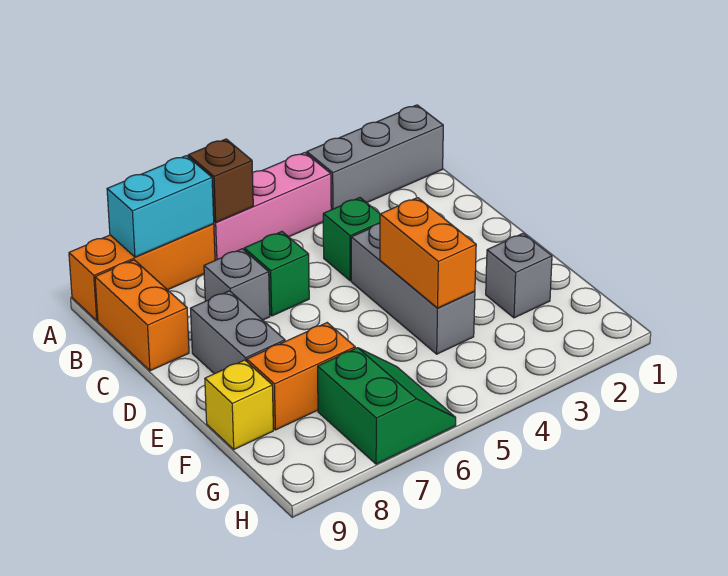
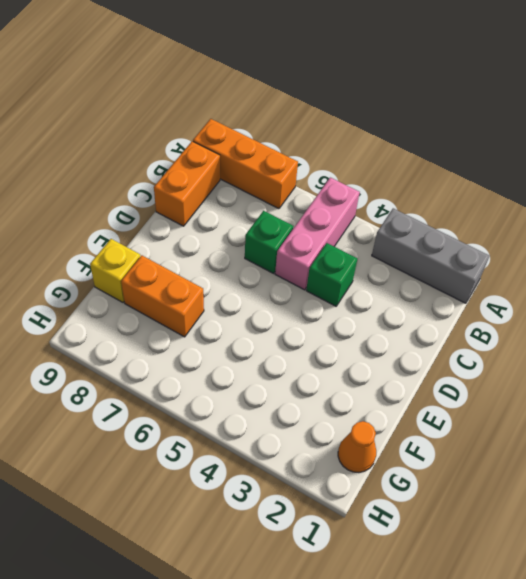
pink brick A5:C5 level 1 -> pink brick A4:A6 level 1
orange cone G1 level 1 -> none
none -> grey brick C7 level 1
none -> grey brick D4:F4 level 1
none -> grey brick D8:E8 level 1

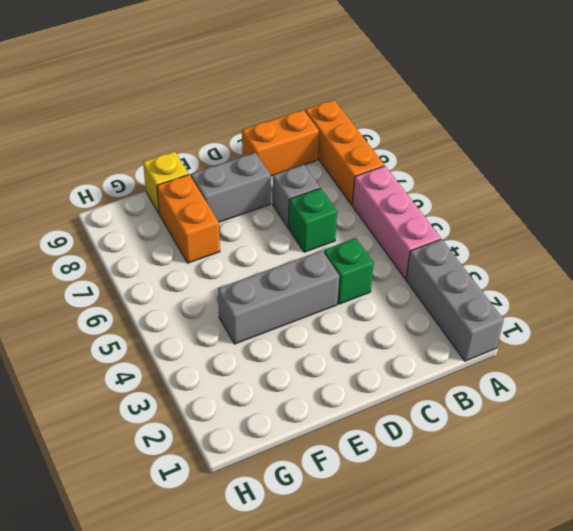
none -> grey brick F2 level 1
none -> green slope G6:H7 level 1 top 7
none -> brown brick A6 level 2

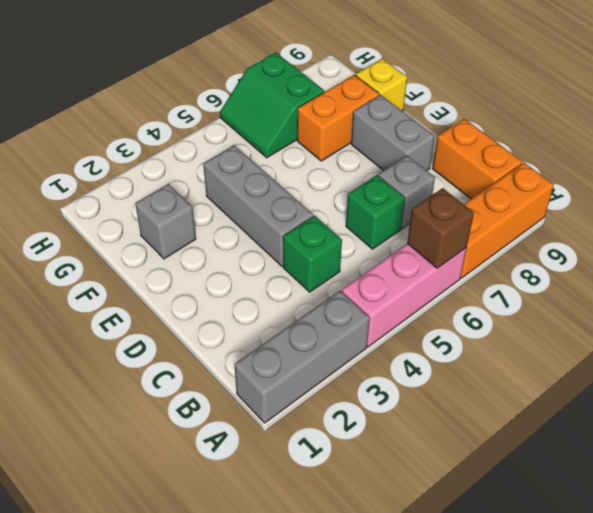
none -> cyan brick A7:A8 level 2
none -> orange brick E4:F4 level 2

